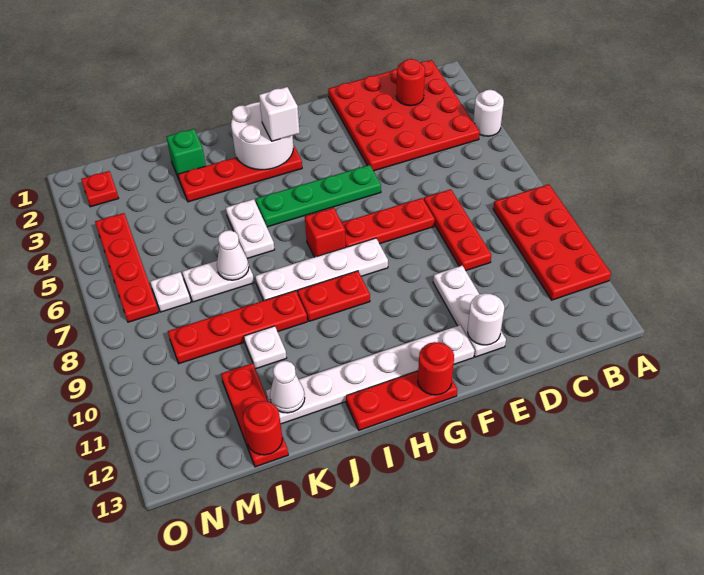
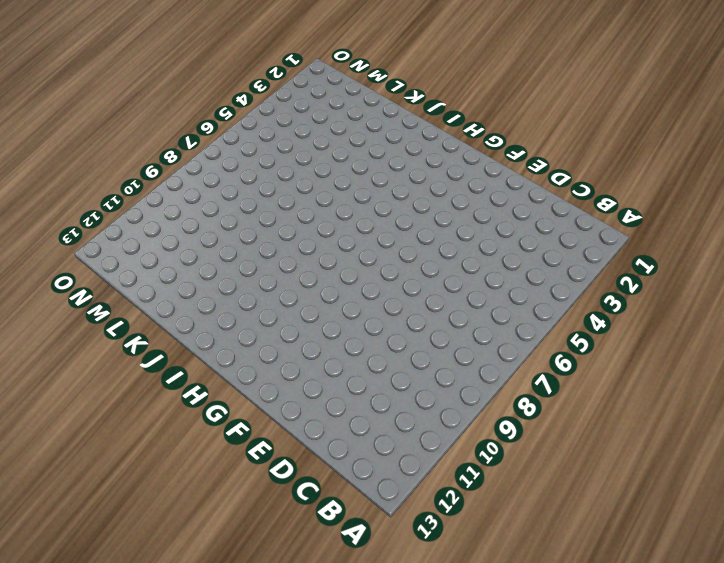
none -> white round brick A4 level 1
none -> red plate A8:B11 level 1
none -> red plate B1:E4 level 1
none -> red plate D7:D9 level 1

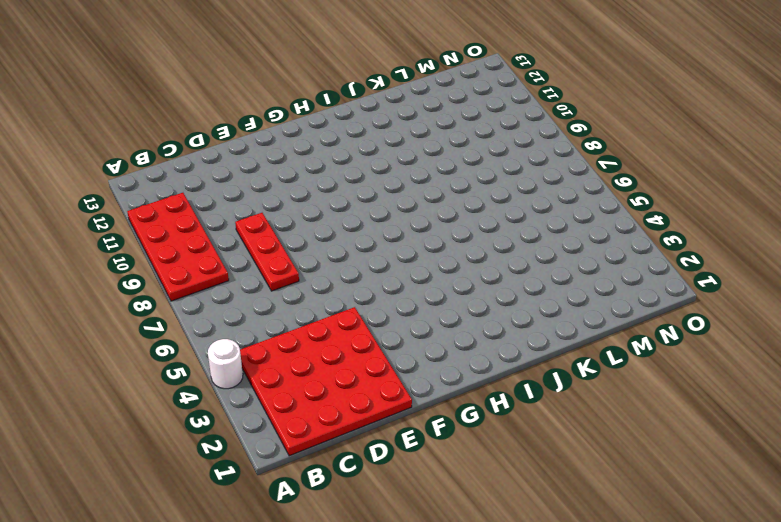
none -> red plate E7:G7 level 1
none -> white plate E10:E12 level 1
none -> green plate F5:I5 level 1
none -> white plate F12:K12 level 1

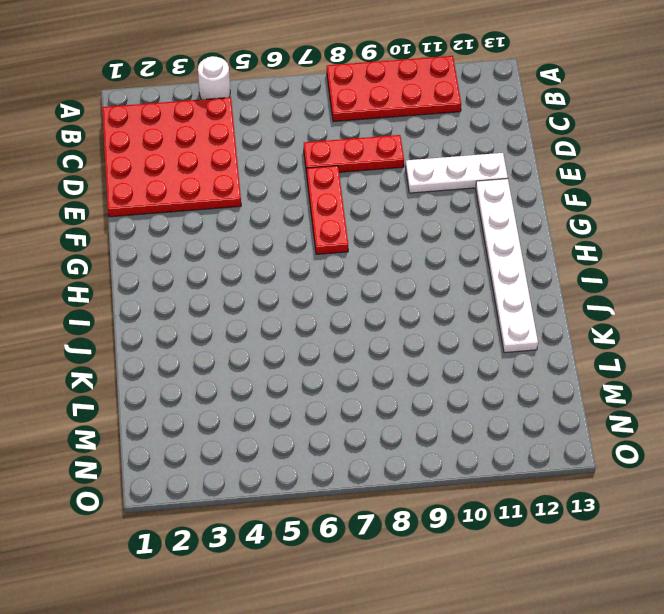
none -> green plate F5:I5 level 1
none -> white plate G8:J8 level 1
none -> red plate G13:I13 level 1
none -> red plate H3:K3 level 1

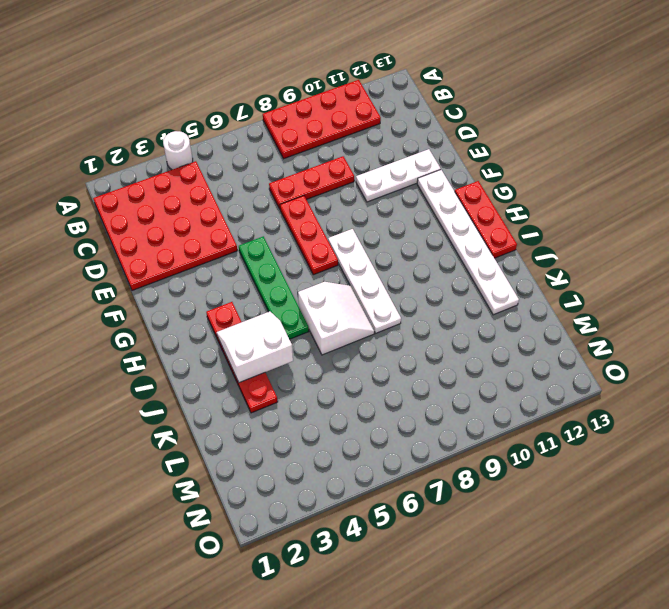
white slope I3:J4 level 2 top J -> white round brick H2:I3 level 2
white slope I6:J7 level 1 top 6 -> white plate J5:J6 level 1
none -> red brick H7 level 1
none -> red plate H9:I9 level 1
none -> red plate J9:M9 level 1
none -> green brick K2 level 1

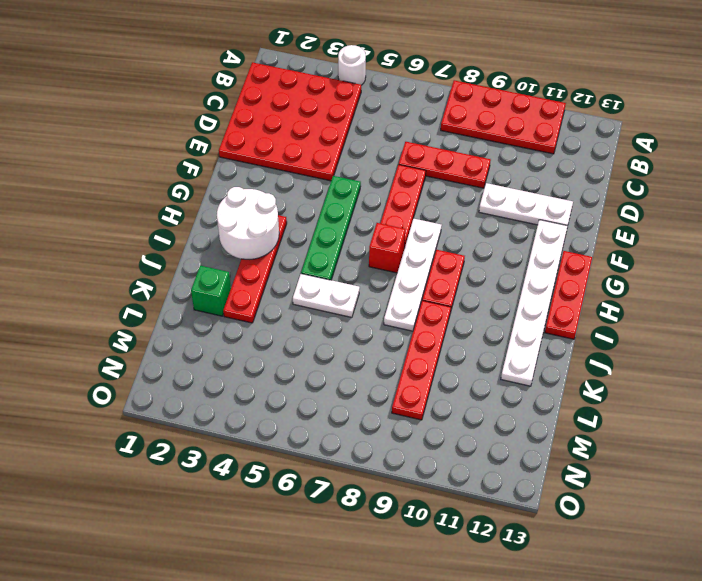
none -> white plate K7:L7 level 1
none -> white plate K10 level 1
none -> red plate L11:L13 level 1
none -> white plate M7 level 1

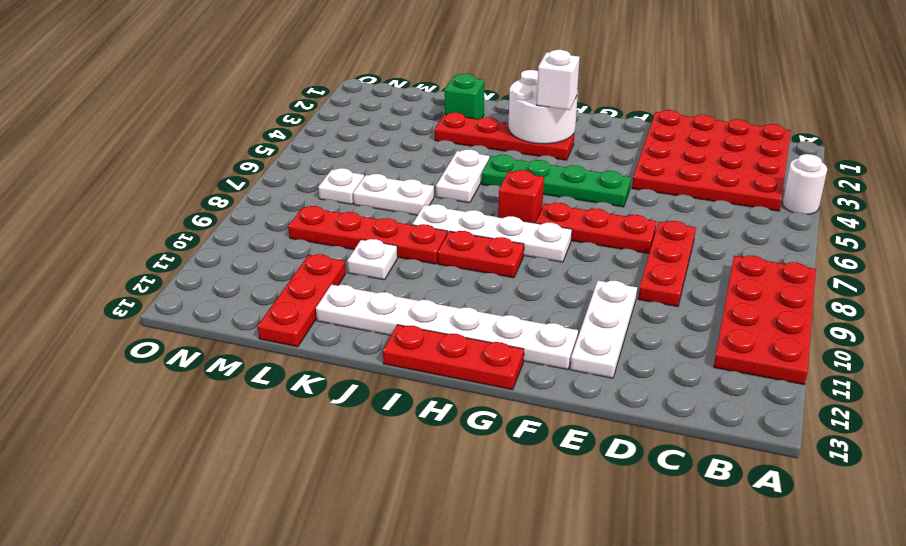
none -> red plate N2 level 1
none -> red plate N4:N7 level 1
none -> red round brick C2 level 2
none -> white round brick E12 level 2

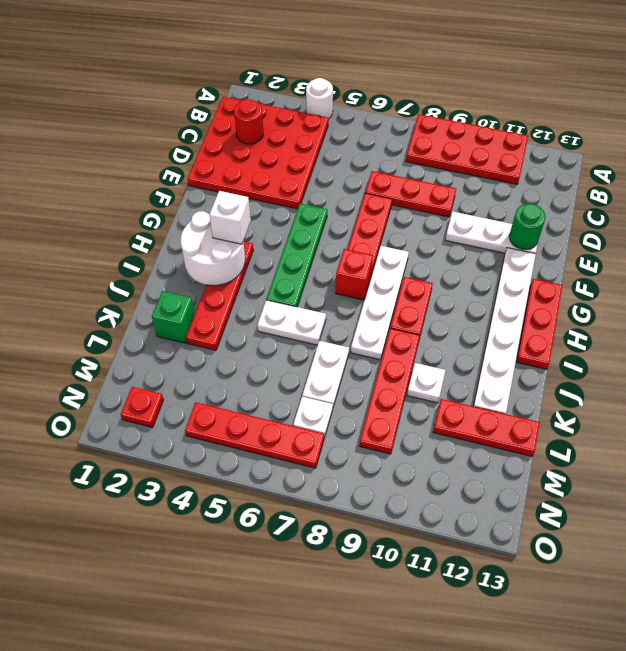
green round brick E12 level 2 -> white round brick E12 level 2
none -> red round brick G13 level 2
none -> white cone K7 level 2
none -> white cone K12 level 2
none -> red round brick L13 level 2

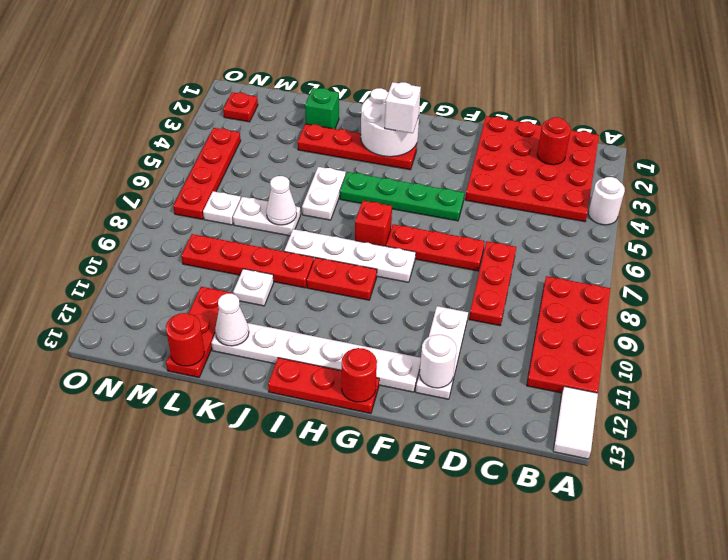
white tile A12:A13 level 1 -> none

